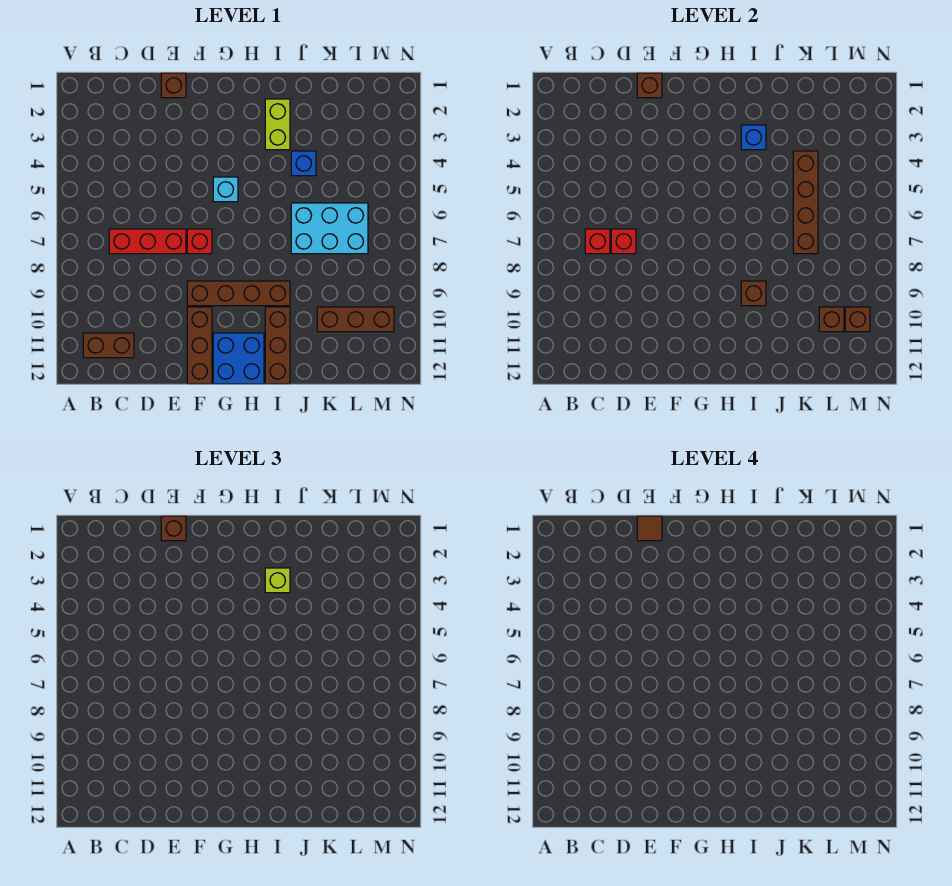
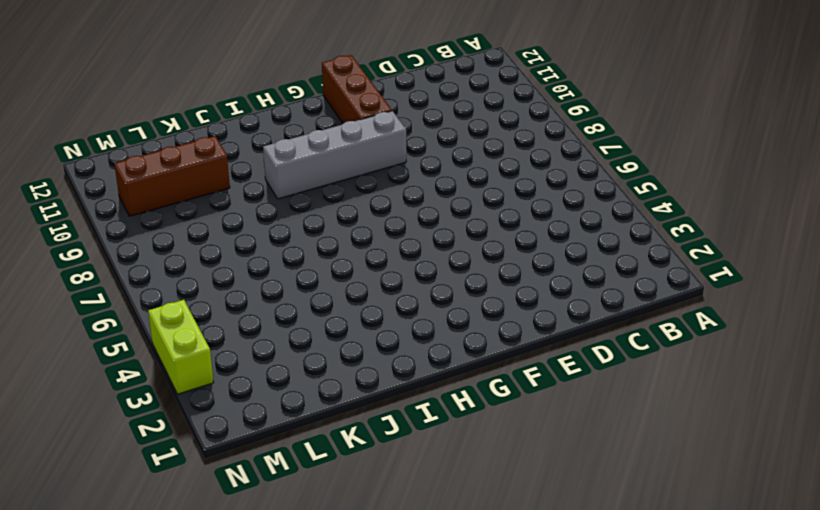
grey brick F9:I9 level 1 -> brown brick F9:I9 level 1
lime brick N3:N4 level 1 -> lime brick I2:I3 level 1
none -> brown brick B11:C11 level 1
none -> red brick C7:E7 level 1
none -> brown brick E1 level 1

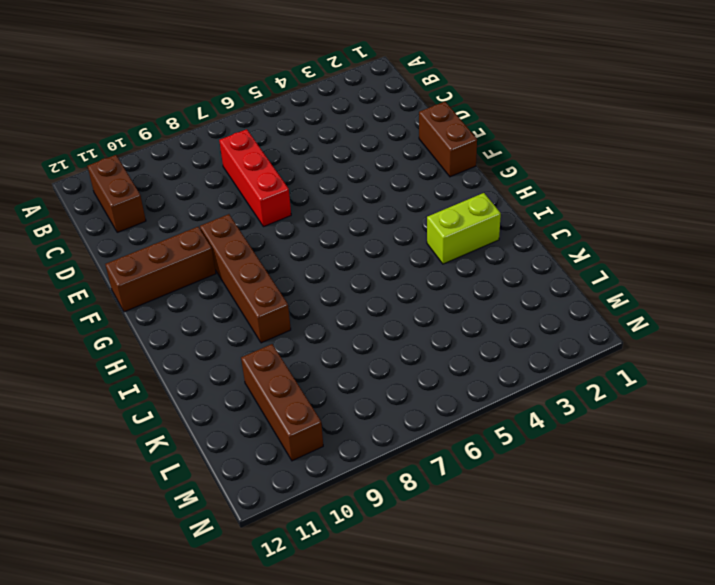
brown brick E1:F1 level 1 -> brown brick E1 level 1
none -> red brick F7 level 1
none -> cyan brick G5 level 1
none -> blue brick G11:H12 level 1

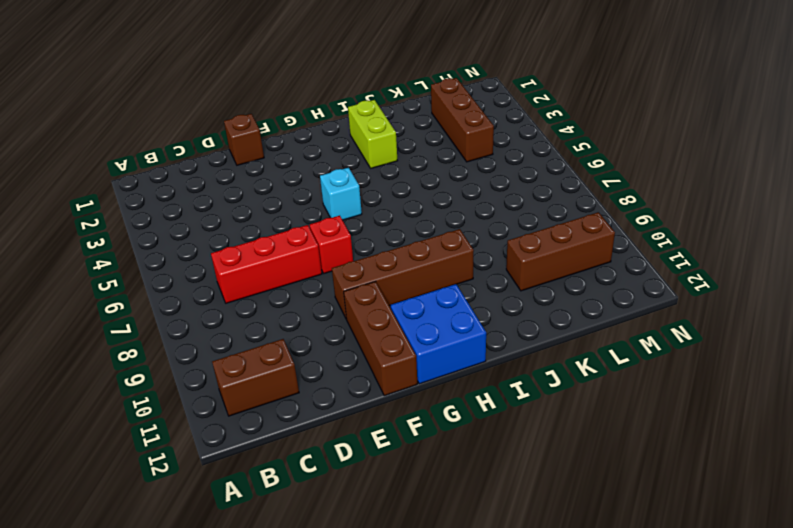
brown brick L2:L4 level 1 -> brown brick I10:I12 level 1
none -> blue brick J4 level 1
none -> cyan brick J6:L7 level 1
none -> red brick C7 level 2

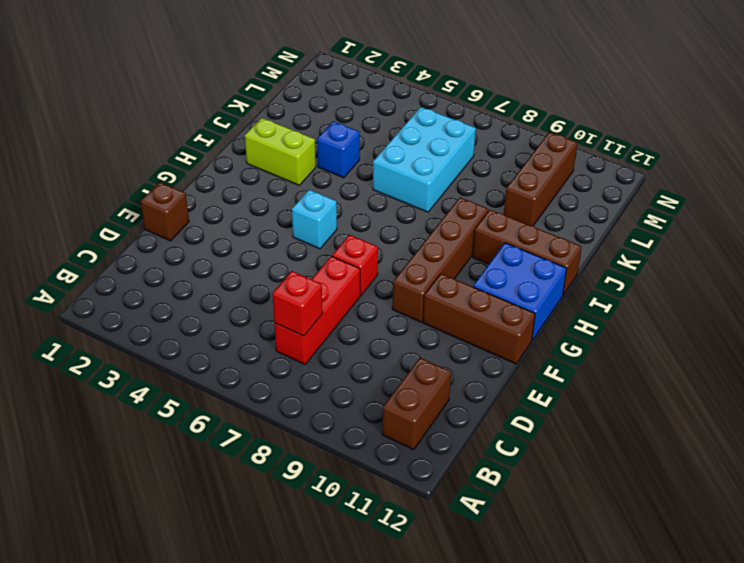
none -> red brick D7 level 2
none -> brown brick E1 level 2
none -> blue brick I3 level 2

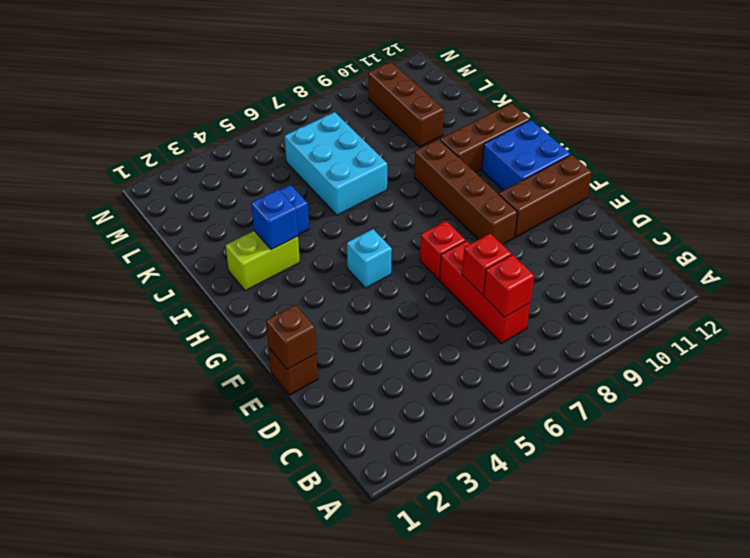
none -> brown brick B11:C11 level 1
none -> brown brick I9 level 2
none -> brown brick K4:K7 level 2

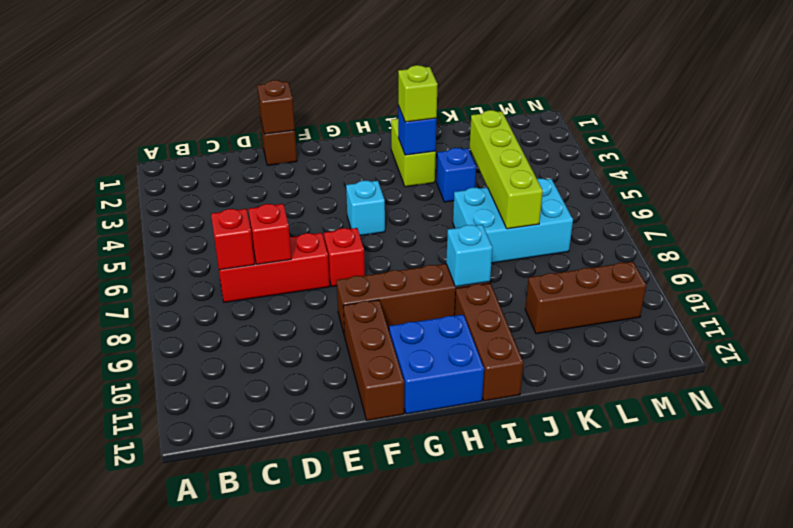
cyan brick I9 level 2 -> brown brick I9 level 2
lime brick K4:K7 level 2 -> brown brick K4:K7 level 2
none -> brown brick B11:C11 level 1
none -> brown brick L10 level 2
none -> brown brick M10 level 2

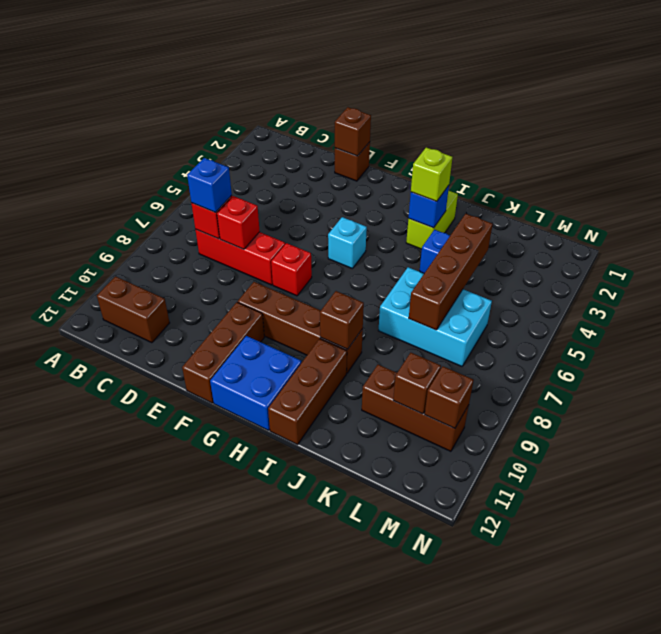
blue brick C7 level 3 -> none
none -> brown brick E1 level 3
none -> brown tile E1 level 4

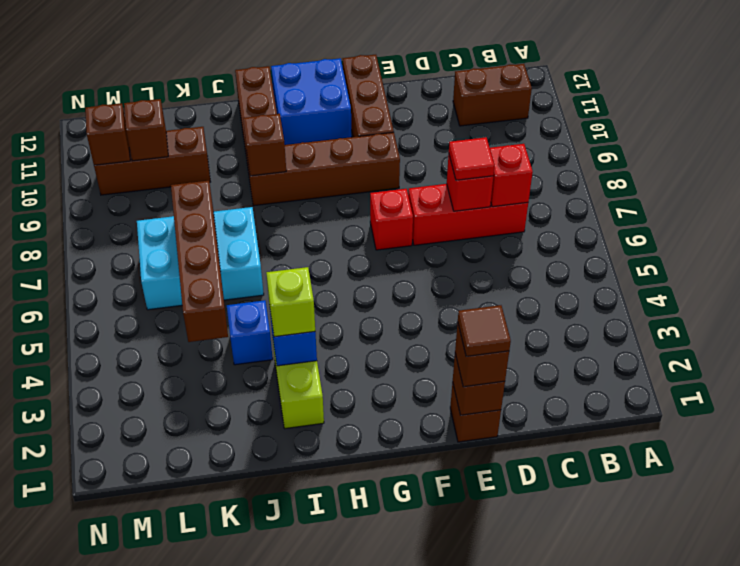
red tile D7 level 3 -> none
none -> cyan brick G5 level 1

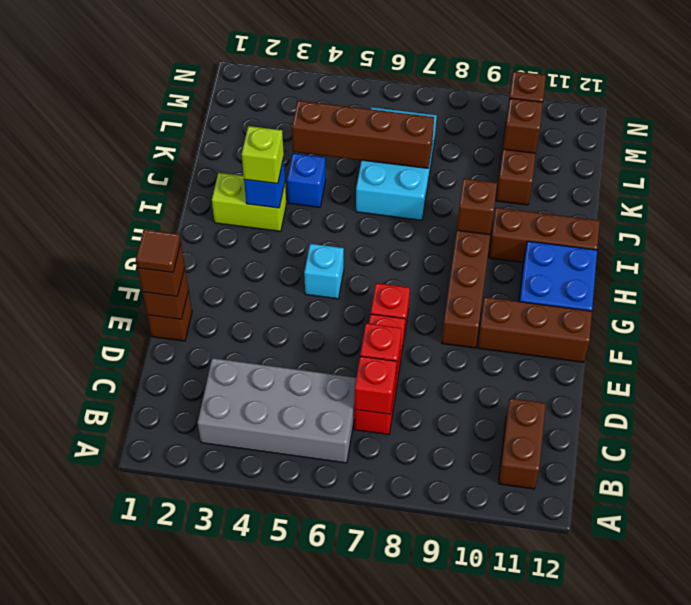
grey brick B3:C6 level 1 -> none

